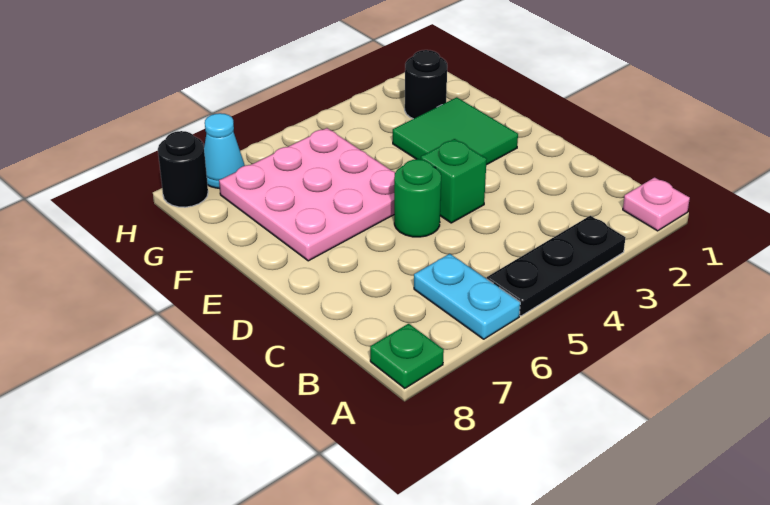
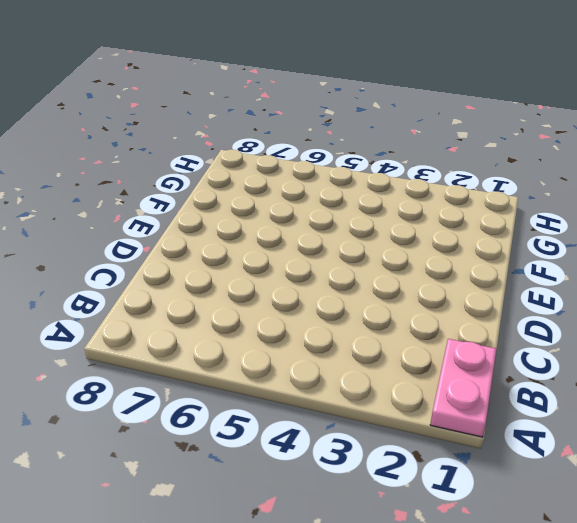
pink plate A1:B1 level 1 -> pink plate A1 level 1
none -> black plate A3:A5 level 1
none -> cyan plate A6:B6 level 1

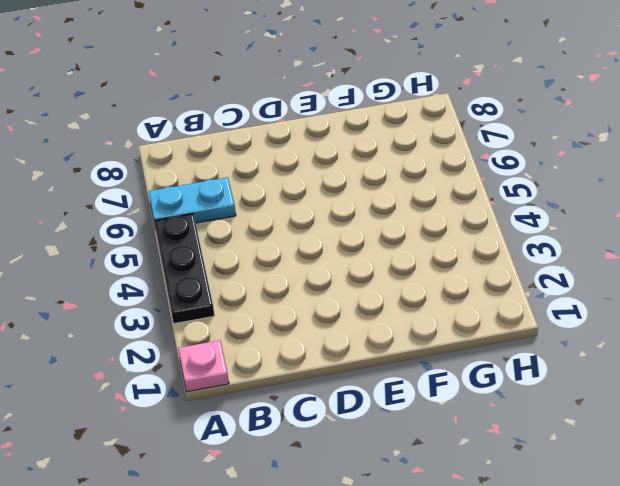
none -> green plate A8 level 1
none -> green brick D4 level 1

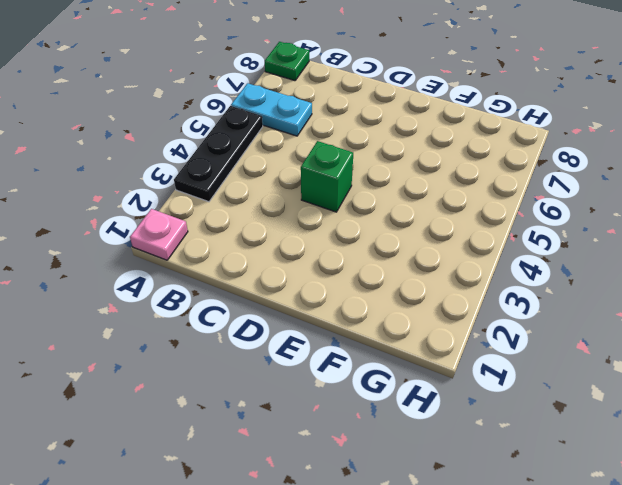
none -> green round brick D5 level 1
none -> green tile E2:F3 level 1

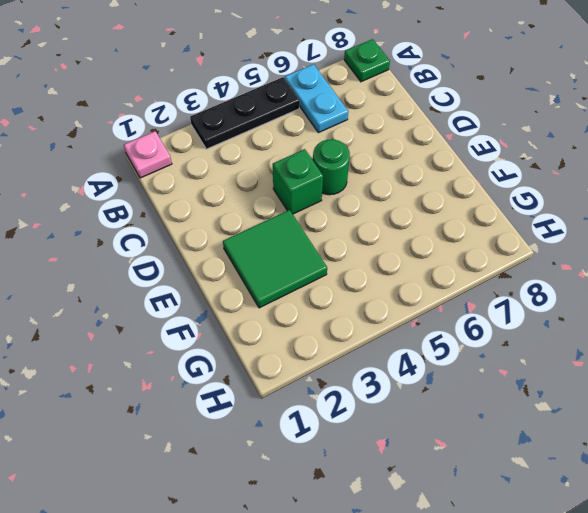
none -> pink plate E5:G7 level 1
none -> black round brick G2 level 1

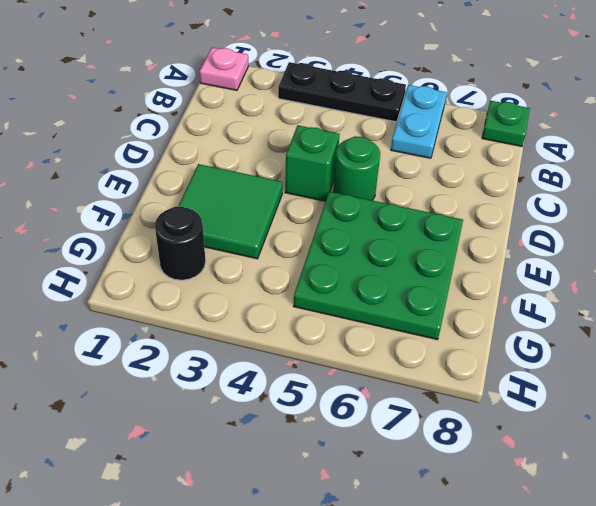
green plate E5:G7 level 1 -> pink plate E5:G7 level 1
none -> cyan cone H7 level 1
none -> black round brick H8 level 1

